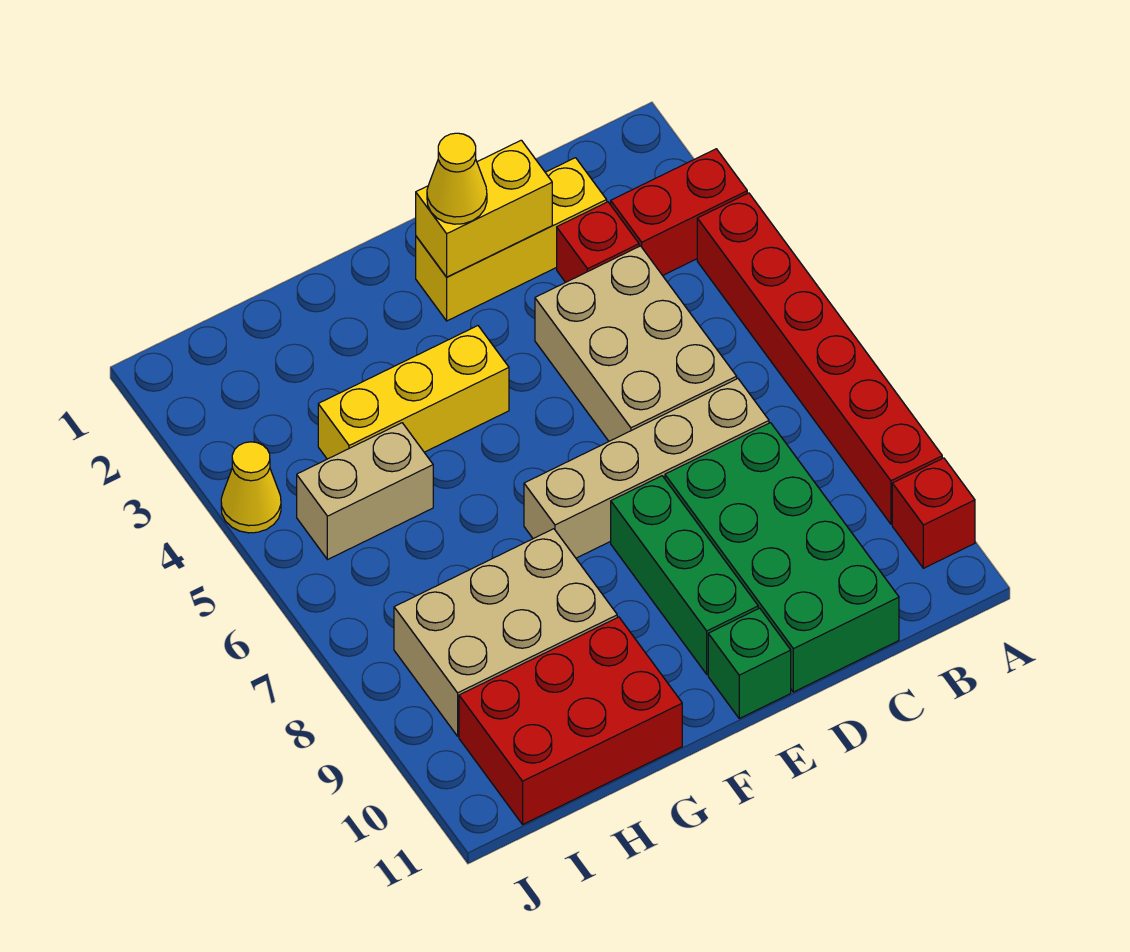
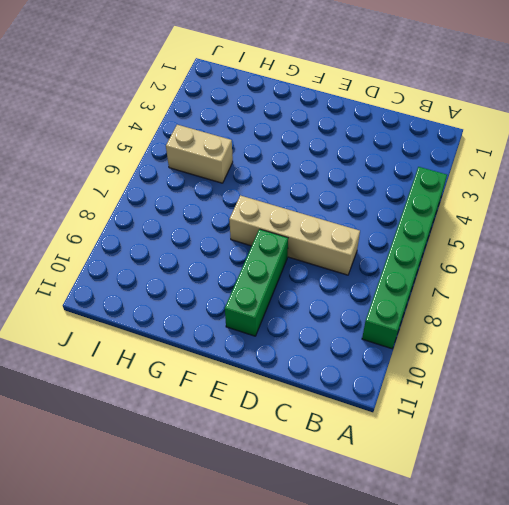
green brick A4:A9 level 1 -> red brick A4:A9 level 1
none -> red brick A3:B3 level 1
none -> red brick A10 level 1
none -> yellow brick C2:E2 level 1

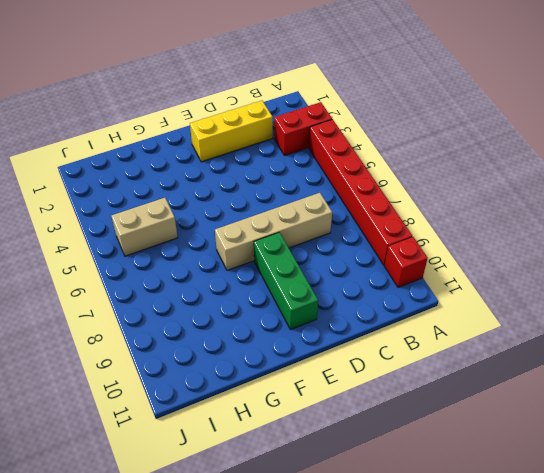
none -> red brick C3 level 1
none -> tan brick C4:D6 level 1
none -> green brick C8:D11 level 1

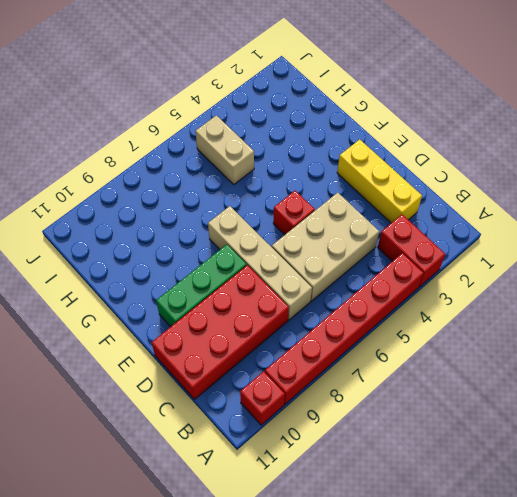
red brick C8:D11 level 1 -> green brick C8:D11 level 1
red brick E5 level 1 -> red brick C3 level 1
none -> green brick E11 level 1
none -> yellow brick F4:H4 level 1
none -> tan brick G8:I9 level 1

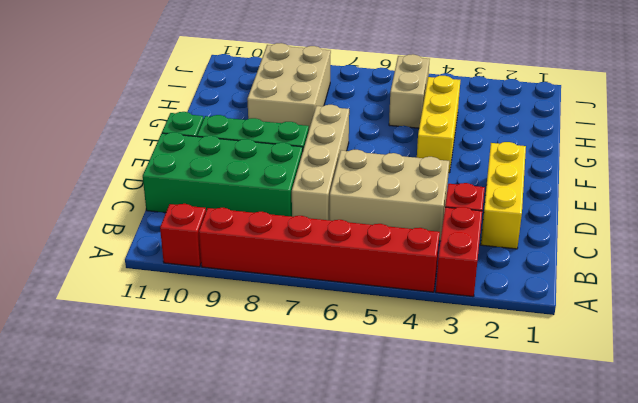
none -> red brick G10:I11 level 1
none -> yellow cone J4 level 1
none -> yellow brick D2:E2 level 2

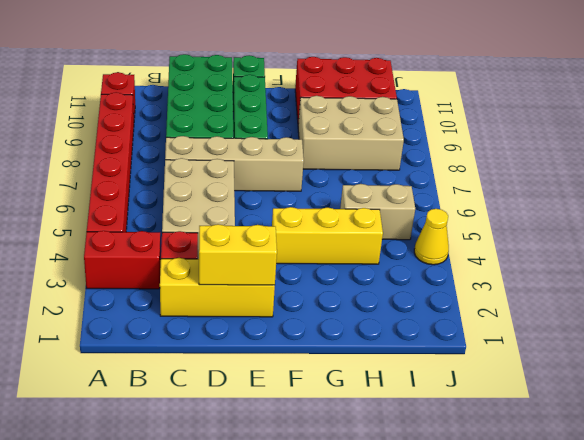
none -> yellow cone E2 level 3

